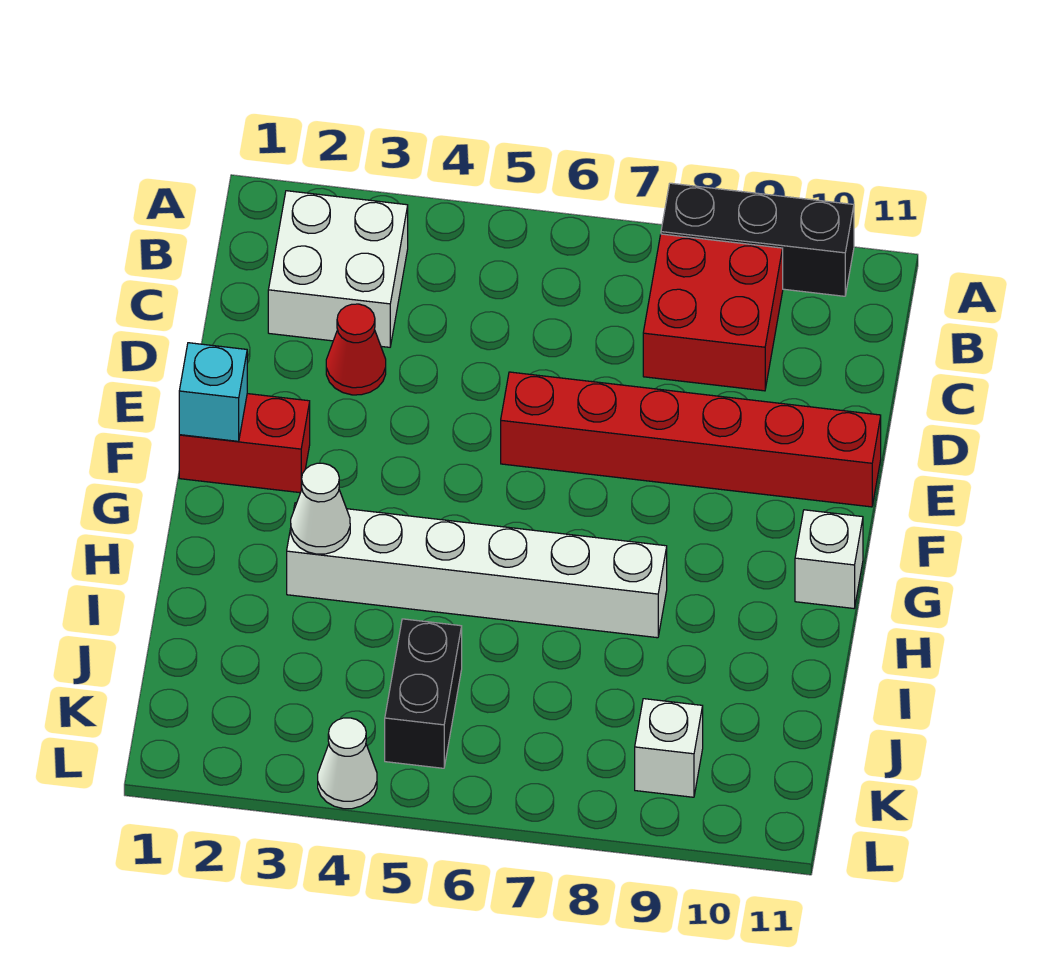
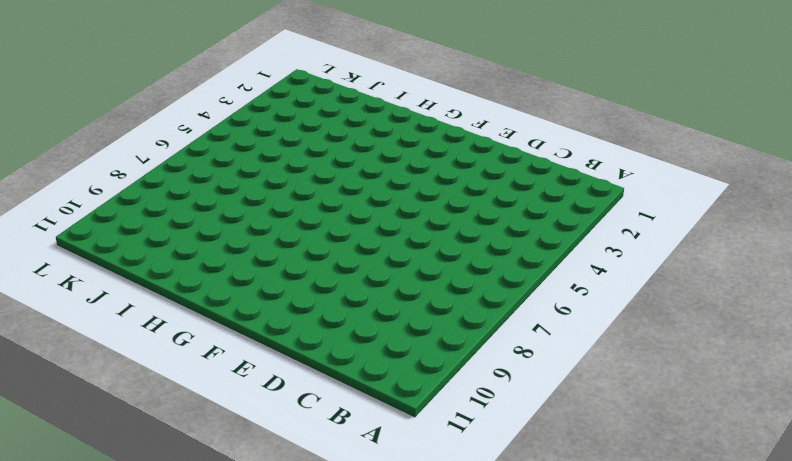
none -> black brick A8:A10 level 1
none -> white brick B2:C3 level 1
none -> red brick B8:C9 level 1

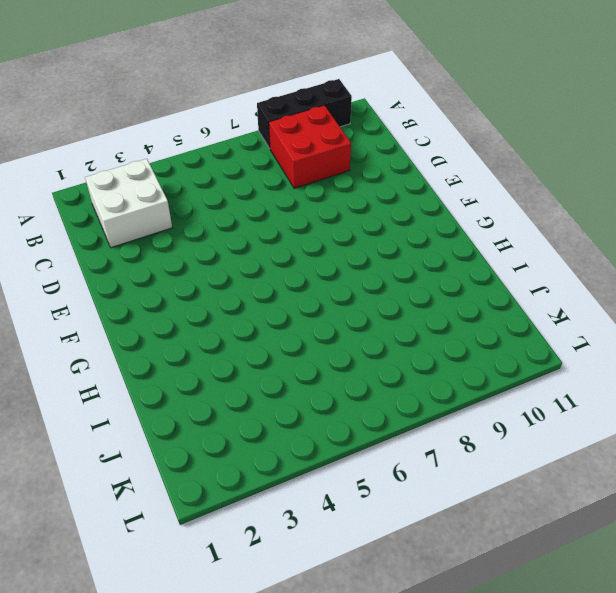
none -> red cone D3 level 1
none -> red brick E6:E11 level 1
none -> red brick F1:F2 level 1

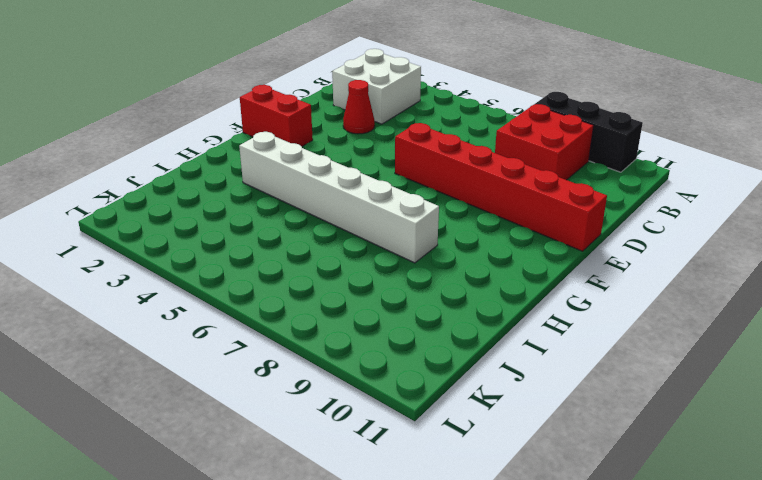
none -> white brick G11 level 1
none -> black brick J5:K5 level 1
none -> white brick K9 level 1

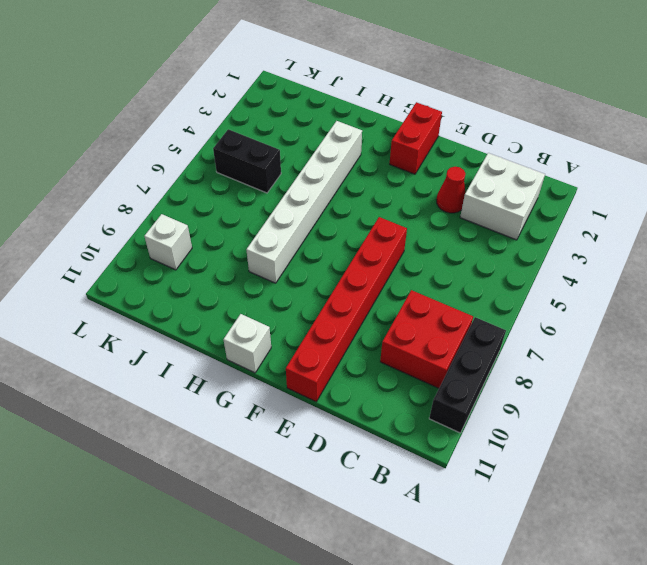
none -> white cone L4 level 1
none -> cyan brick F1 level 2
none -> white cone H3 level 2

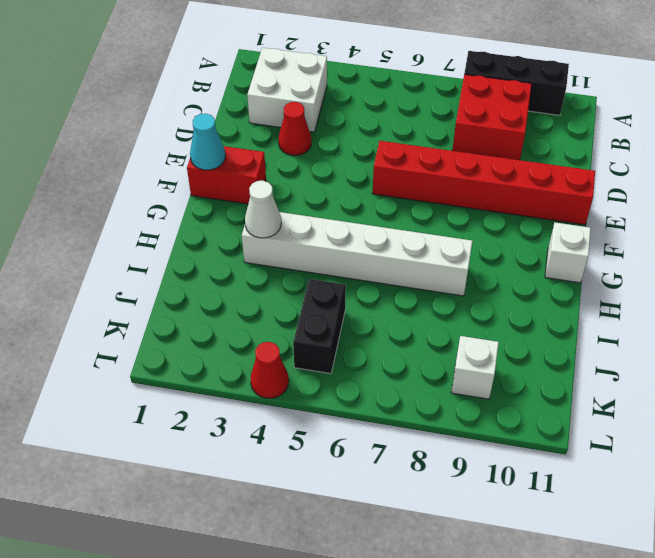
cyan cone F1 level 2 -> cyan brick F1 level 2
red cone L4 level 1 -> white cone L4 level 1

